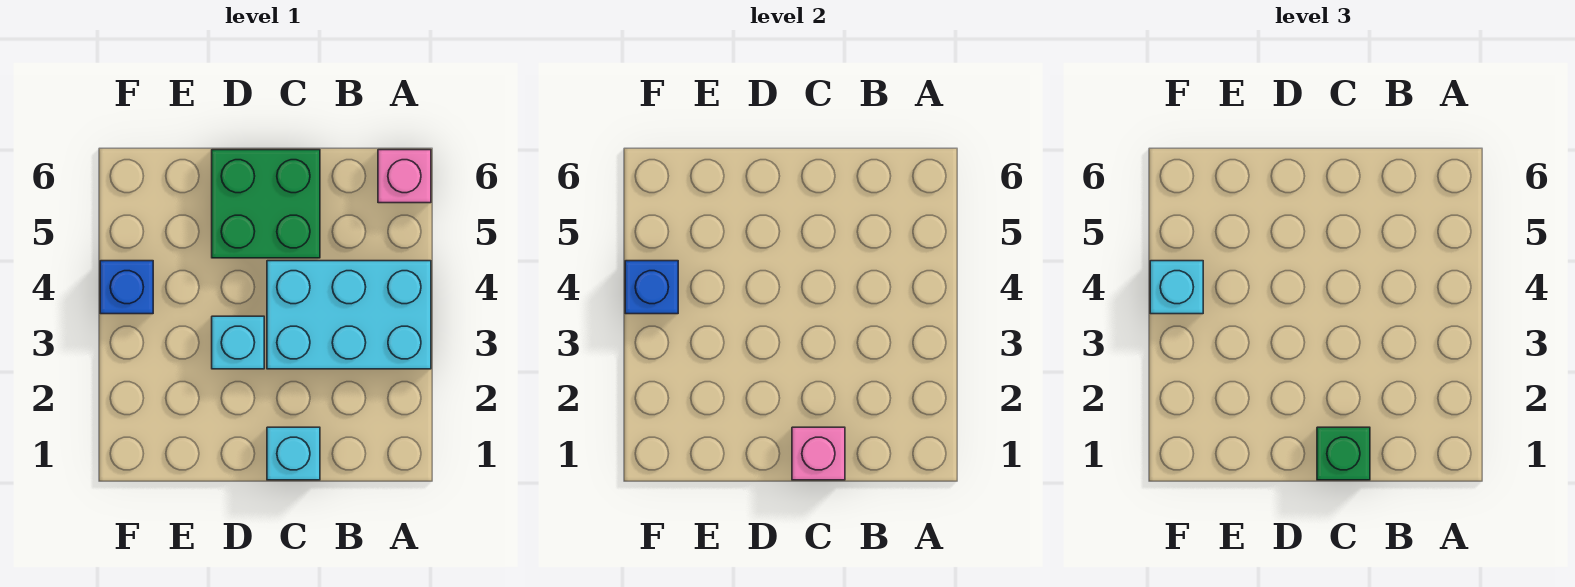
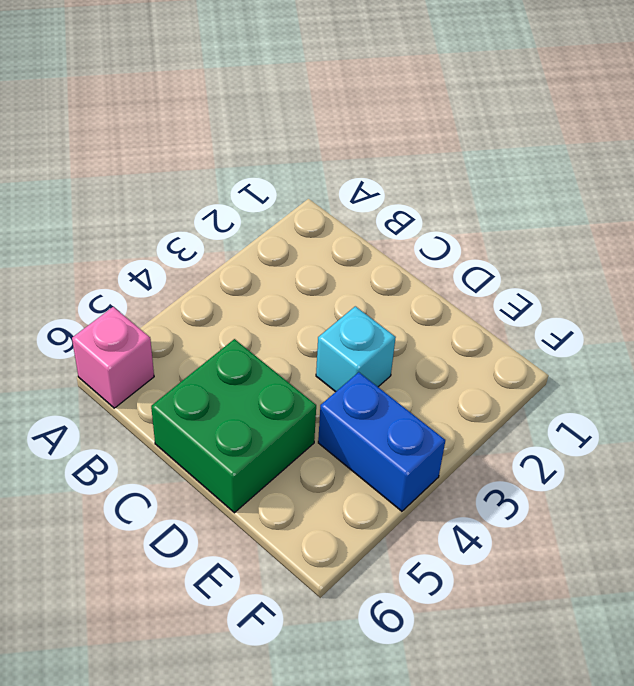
blue brick E4:F4 level 1 -> blue brick F4 level 1
none -> cyan brick A3:C4 level 1
none -> cyan brick C1 level 1

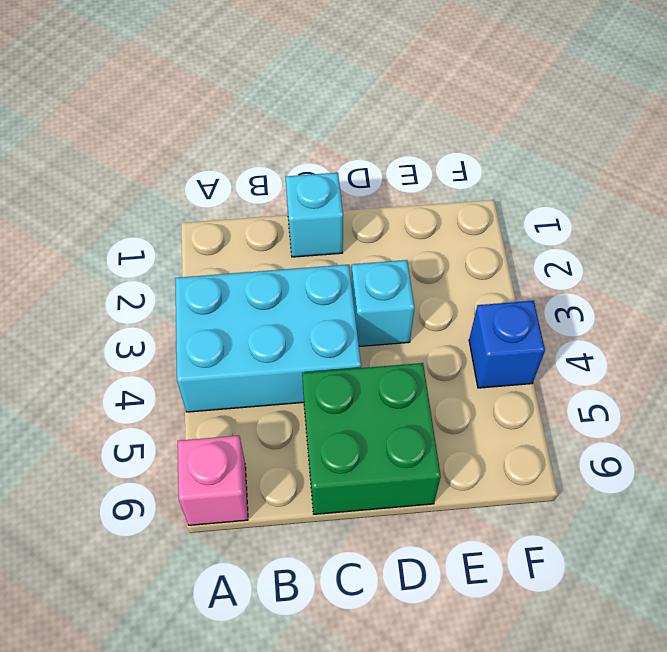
none -> pink brick C1 level 2
none -> blue brick F4 level 2

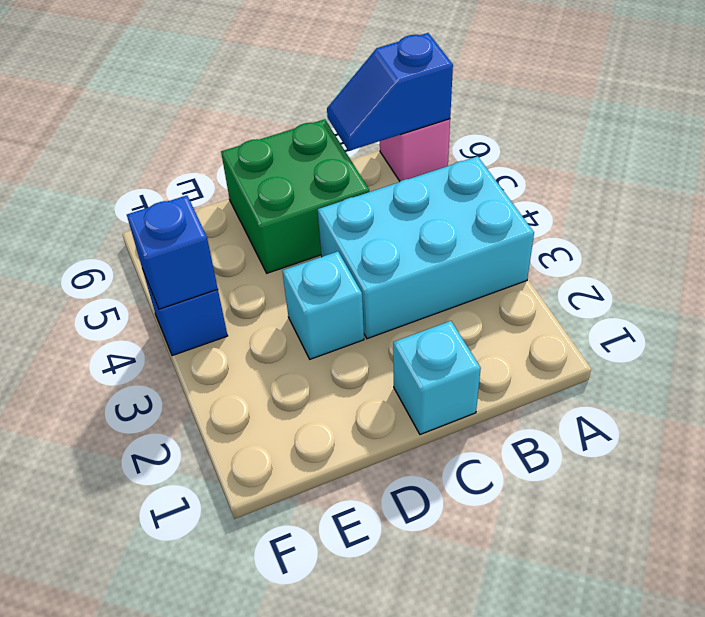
blue slope A6:B6 level 2 top A -> none
none -> pink brick C1 level 2
none -> green brick C1 level 3

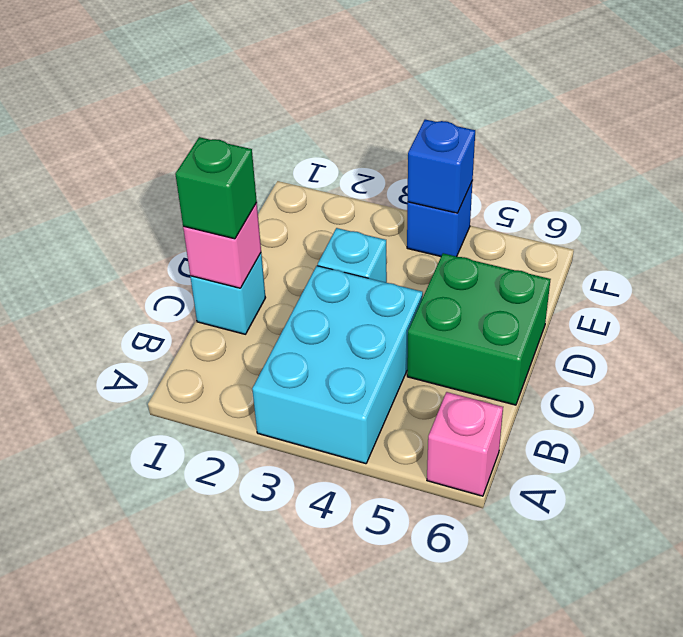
none -> cyan brick F4 level 3

